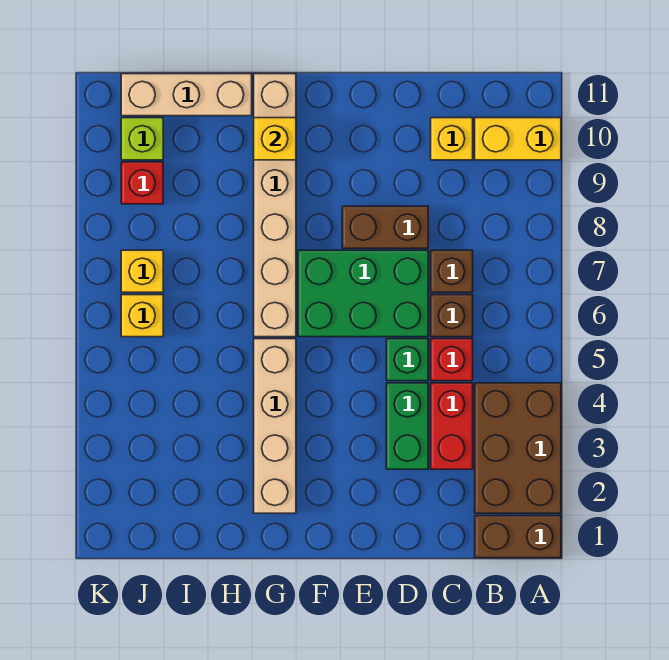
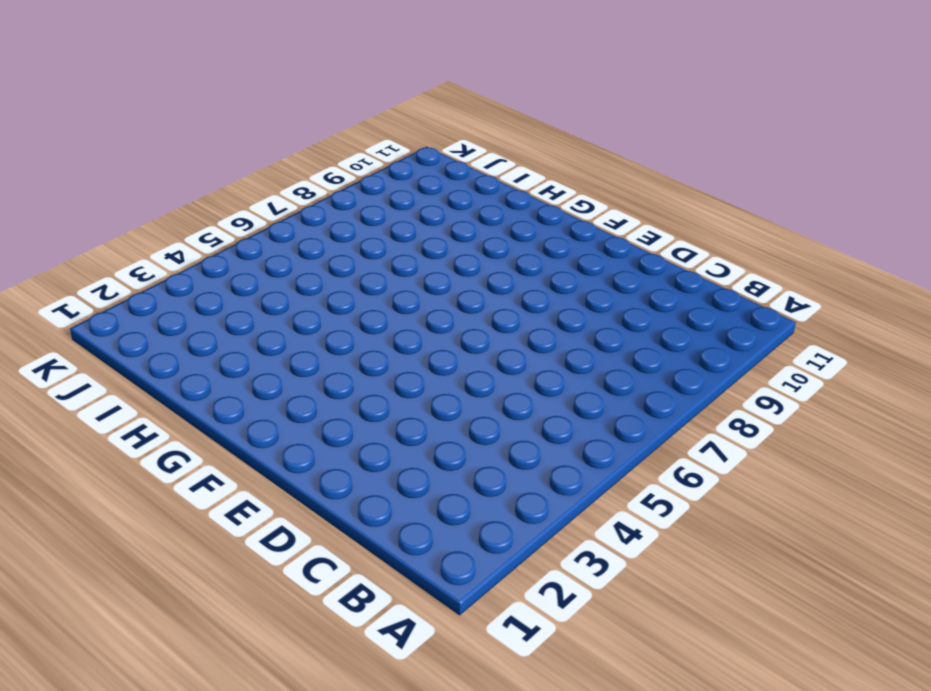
none -> brown brick A1:B1 level 1
none -> brown brick A2:B4 level 1
none -> yellow brick A10:B10 level 1

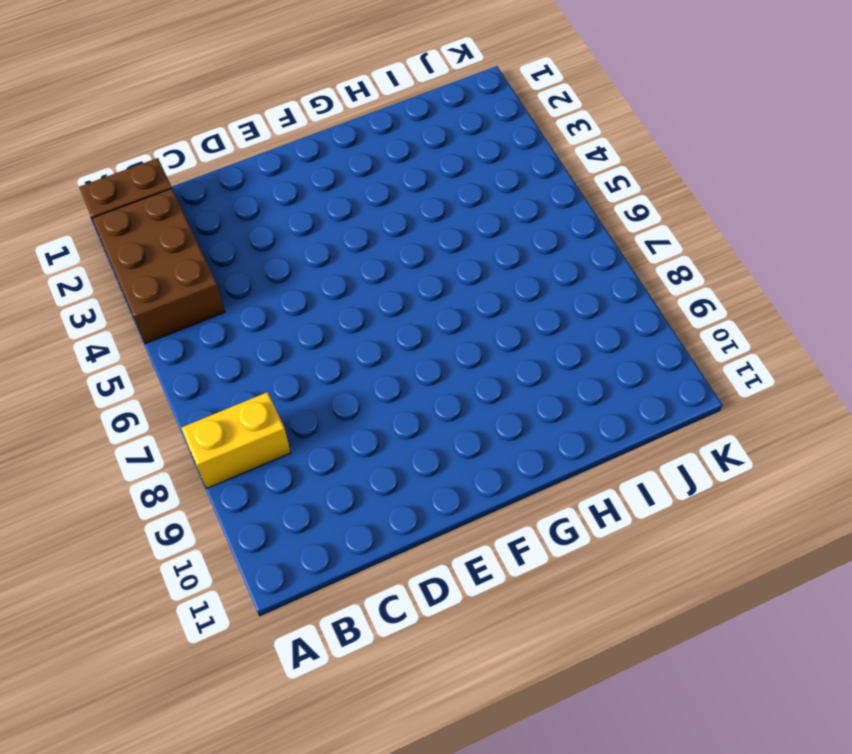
yellow brick A8:B8 level 1 -> yellow brick A10:B10 level 1
none -> red brick C3:C4 level 1
none -> red brick C5 level 1
none -> brown brick C6 level 1

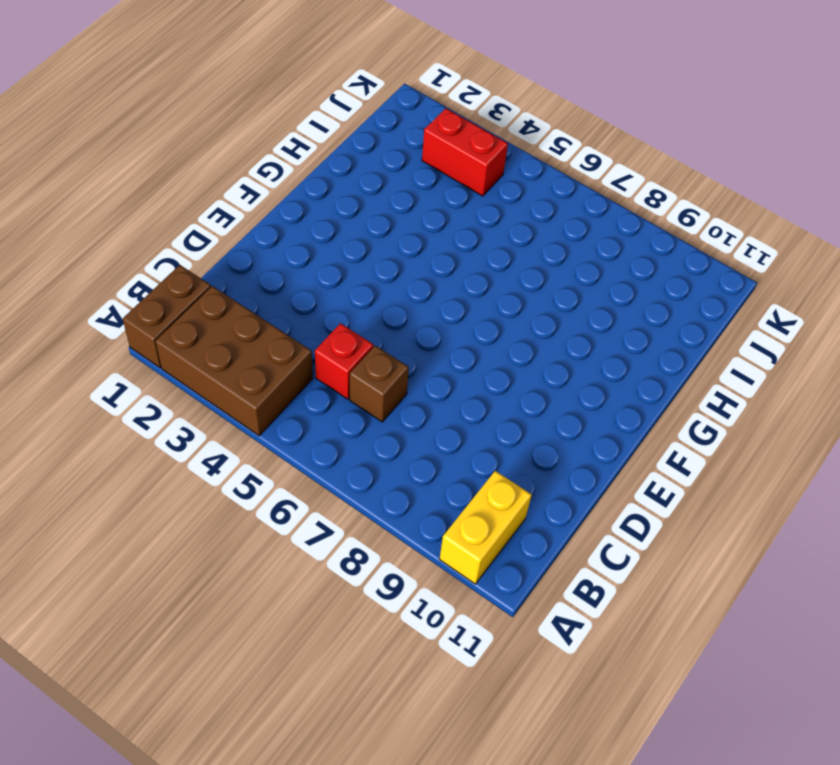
red brick J3:J4 level 1 -> red brick C3:C4 level 1
none -> brown brick C7 level 1
none -> yellow brick C10 level 1
none -> green brick D3:D4 level 1

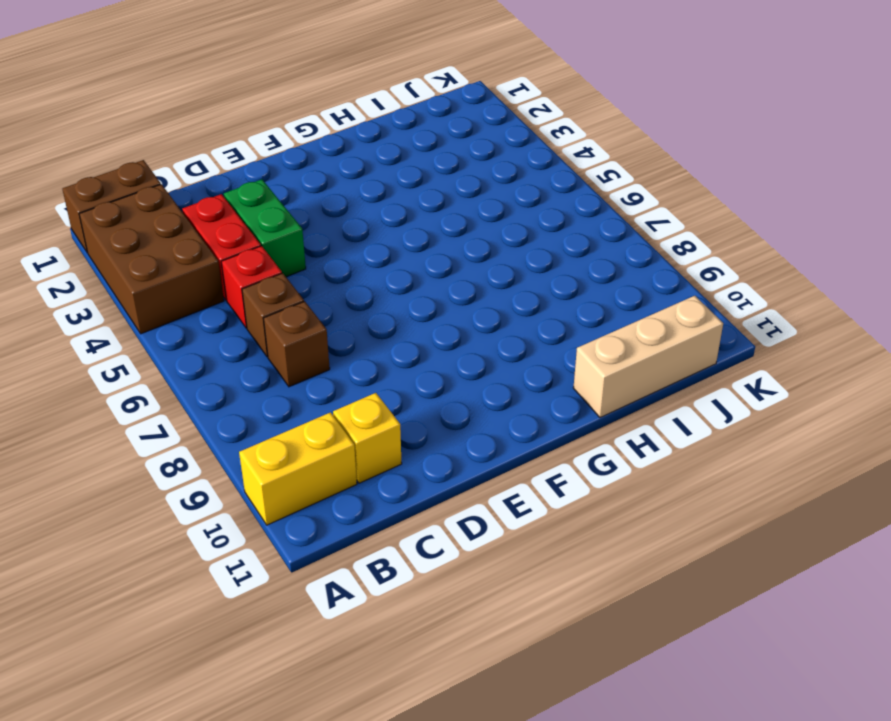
none -> green brick D5 level 1
none -> green brick D6:F7 level 1
none -> brown brick D8:E8 level 1

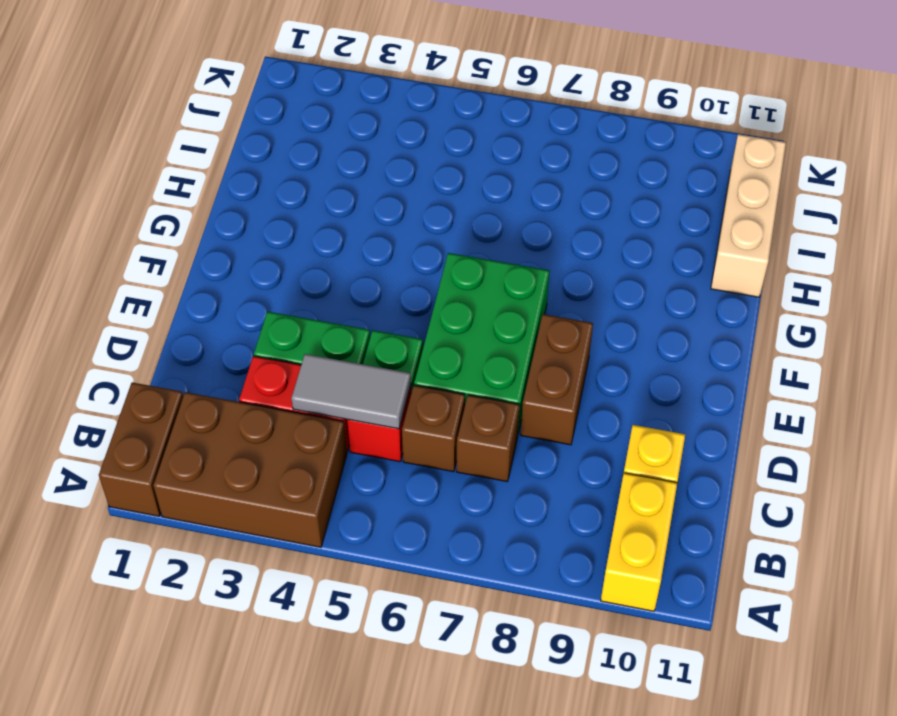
grey tile C4:C5 level 2 -> none
none -> tan brick G2:G5 level 1
none -> tan brick G6:G11 level 1
none -> yellow brick J6 level 1

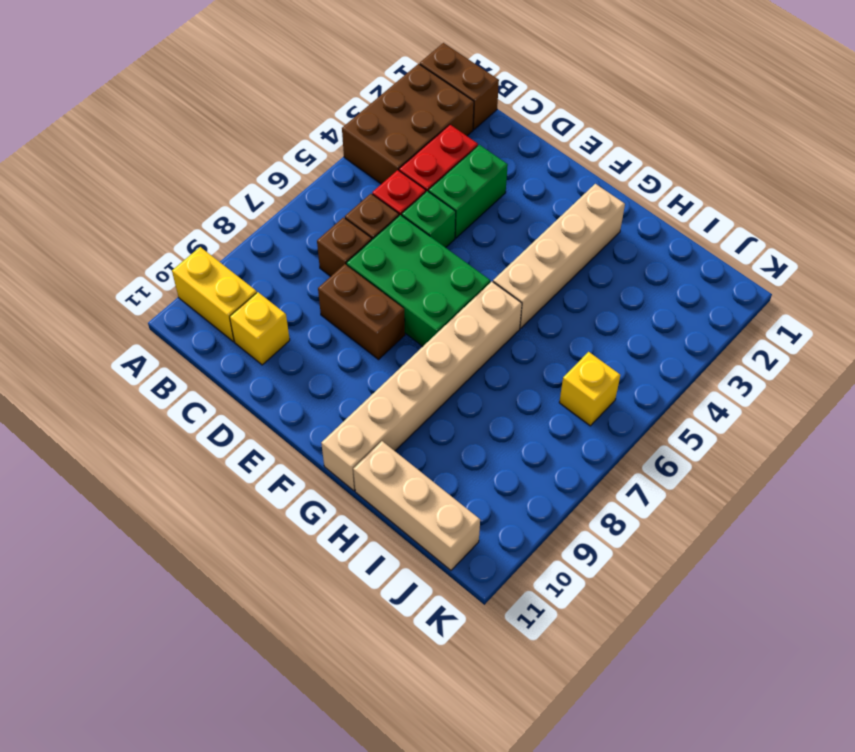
none -> yellow brick J7 level 1
none -> red brick J9 level 1
none -> lime brick J10 level 1

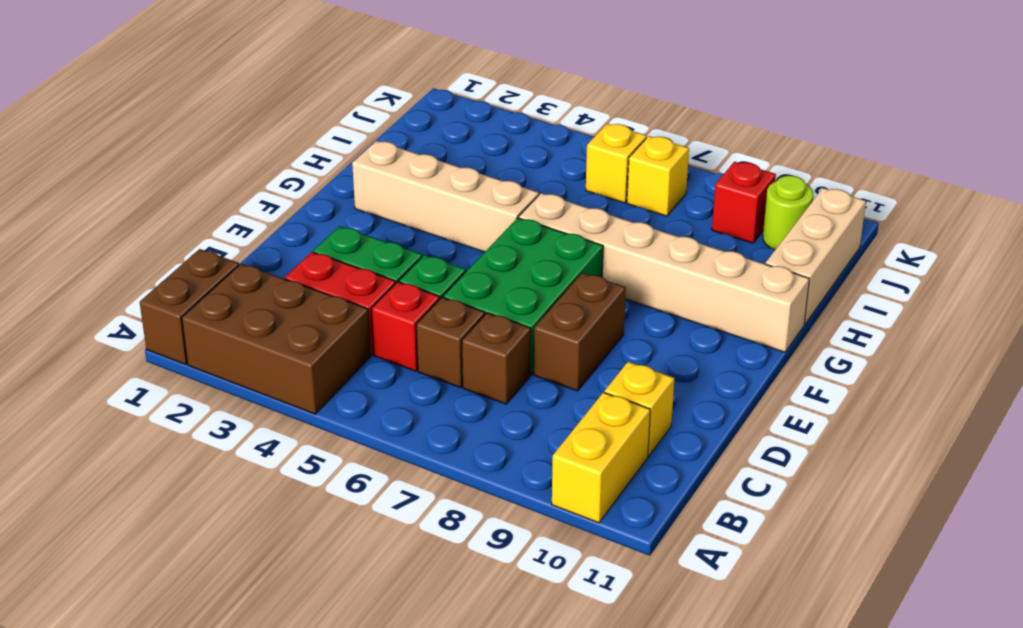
lime round brick J10 level 1 -> lime brick J10 level 1
none -> yellow brick G10 level 2

